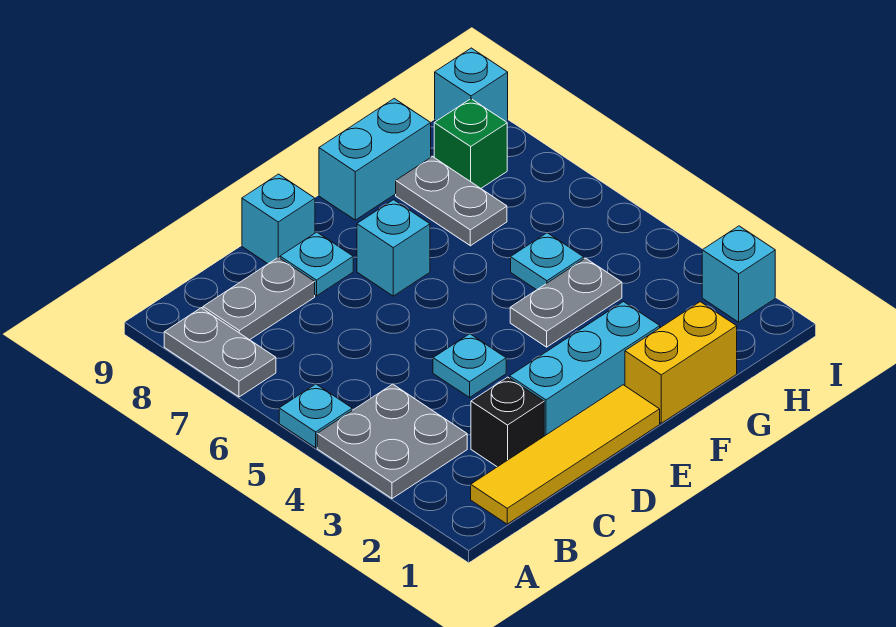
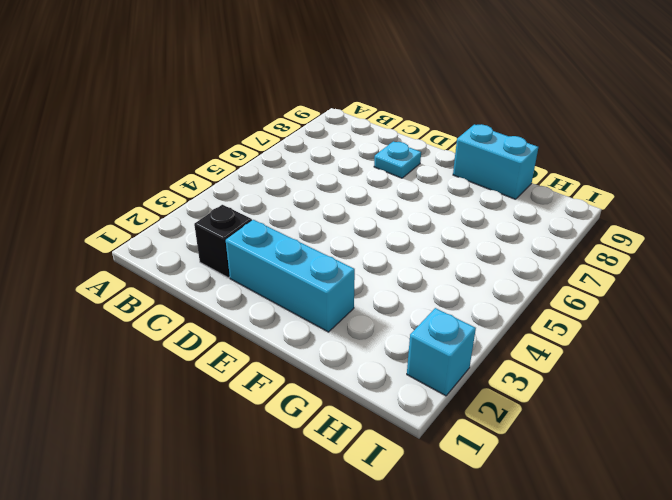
none -> grey plate A3:B4 level 1
none -> cyan plate A5 level 1
none -> grey plate A7:A8 level 1

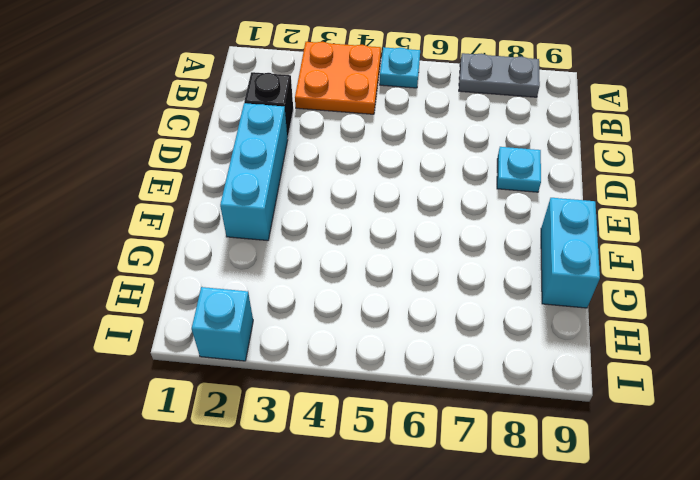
orange plate A3:B4 level 1 -> grey plate A3:B4 level 1
none -> yellow tile B1:E1 level 1
none -> grey plate B8:C8 level 1
none -> cyan plate D4 level 1

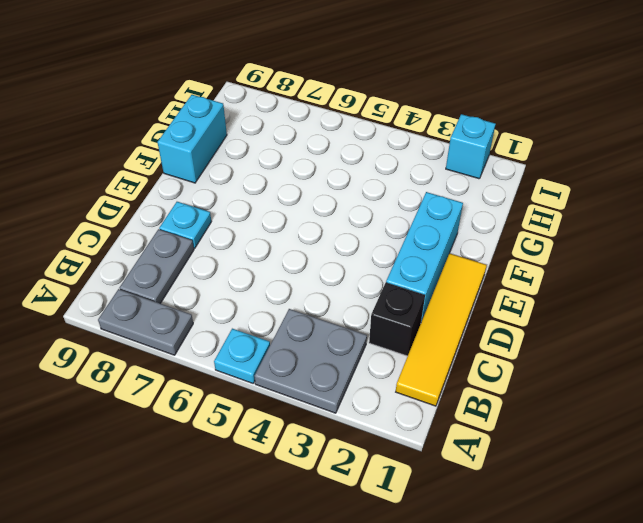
none -> cyan plate D4 level 1
none -> cyan brick D9 level 1
none -> cyan brick E7 level 1

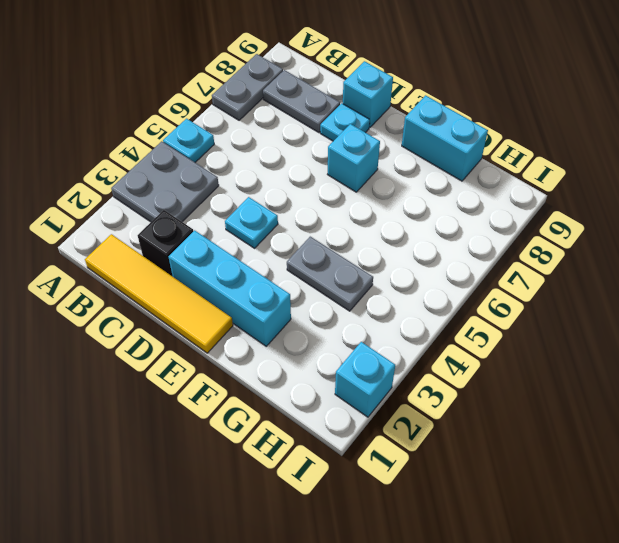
none -> yellow brick F1:G1 level 1
none -> cyan plate G5 level 1
none -> grey plate G7:G8 level 1

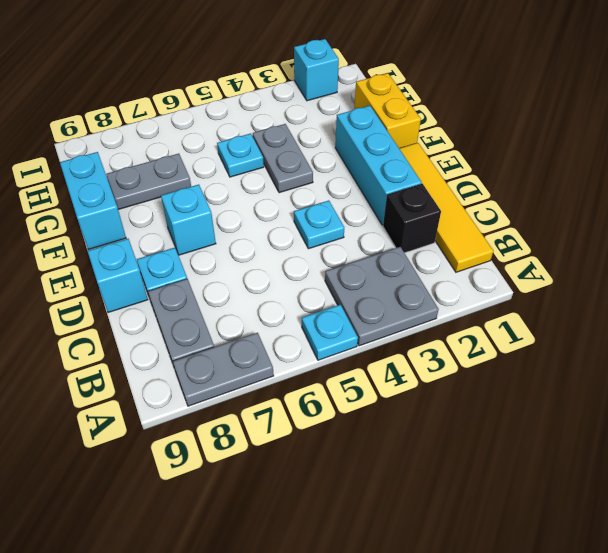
none -> green brick H8 level 1
none -> cyan brick I9 level 1

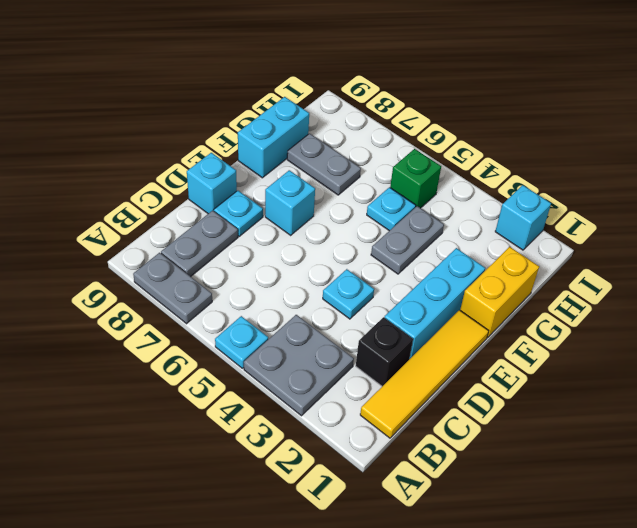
green brick H5 level 1 -> green brick H8 level 1
none -> cyan brick I9 level 1

